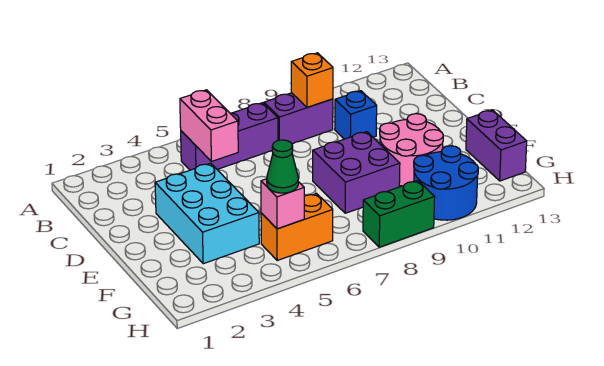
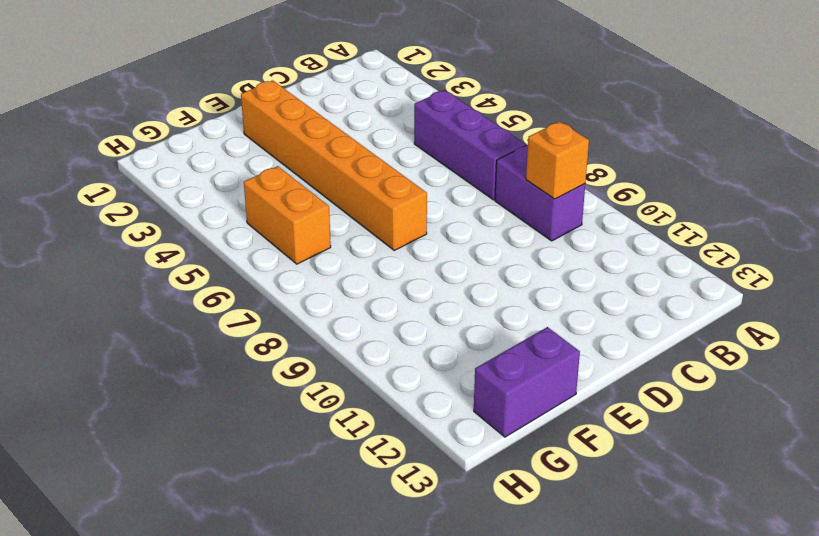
orange brick E2:E7 level 1 -> cyan brick D3:F4 level 1
none -> blue brick C10 level 1
none -> purple brick E8:F9 level 1
none -> pink round brick E10:F11 level 1

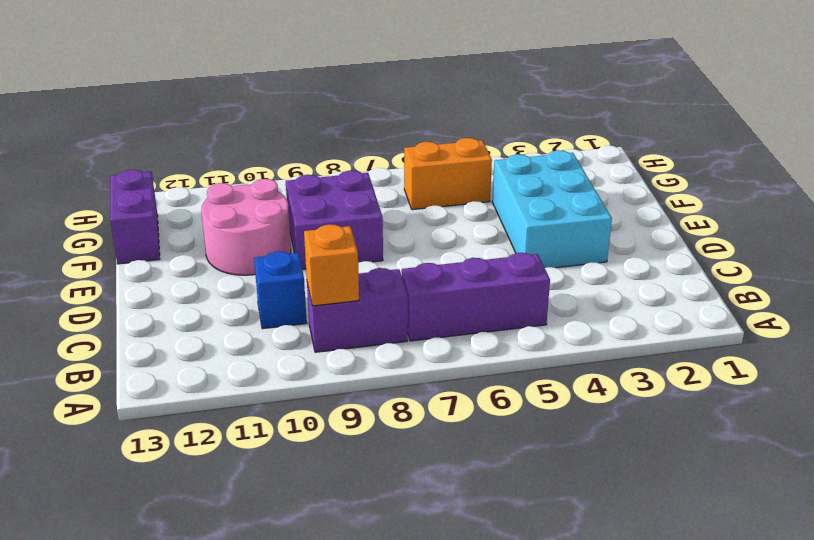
none -> blue round brick G10:H11 level 1
none -> green brick H8:H9 level 1
none -> pink brick B5:C5 level 2

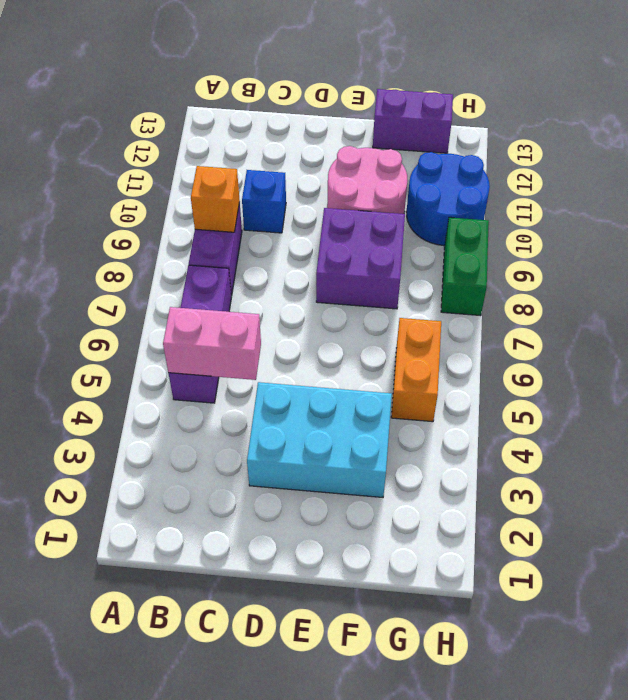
none -> pink brick G5 level 2
none -> green cone G5 level 3

